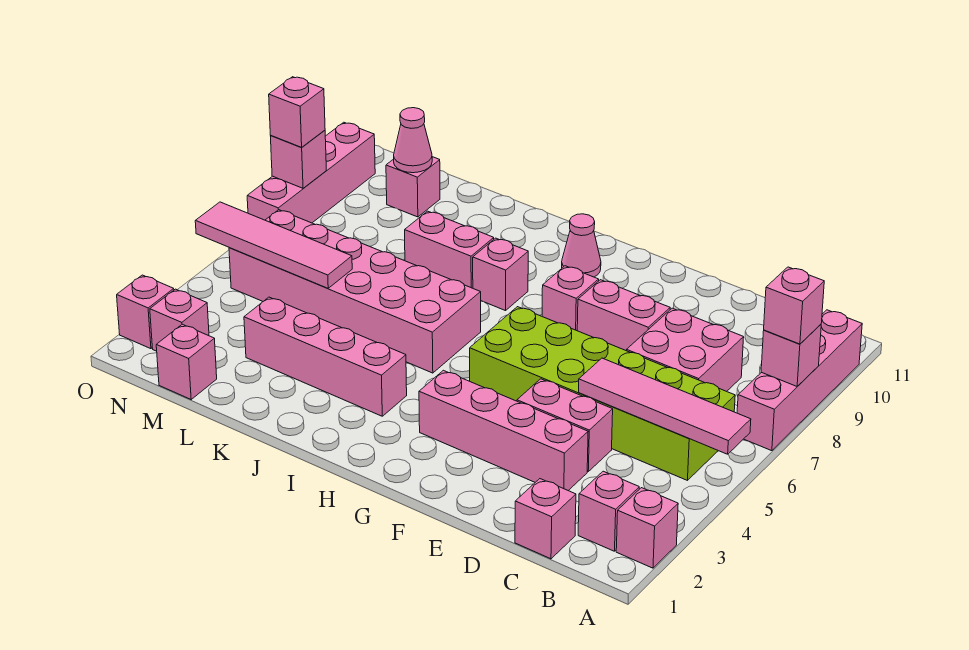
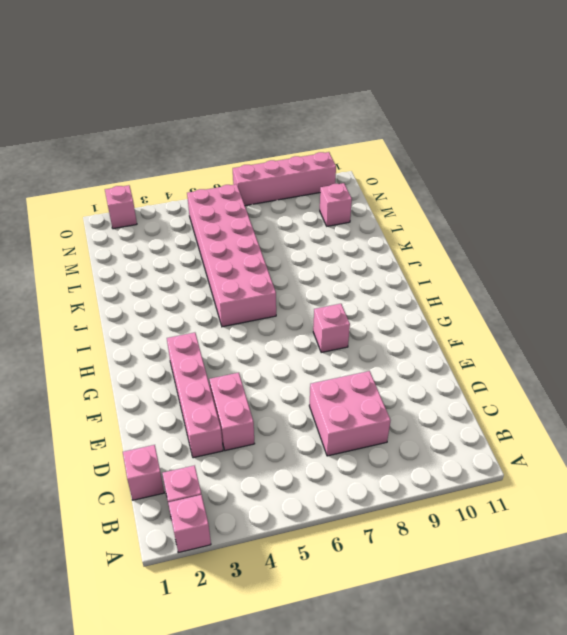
none -> pink brick A7:A10 level 1
none -> lime brick B5:G6 level 1
none -> pink brick E8:F8 level 1

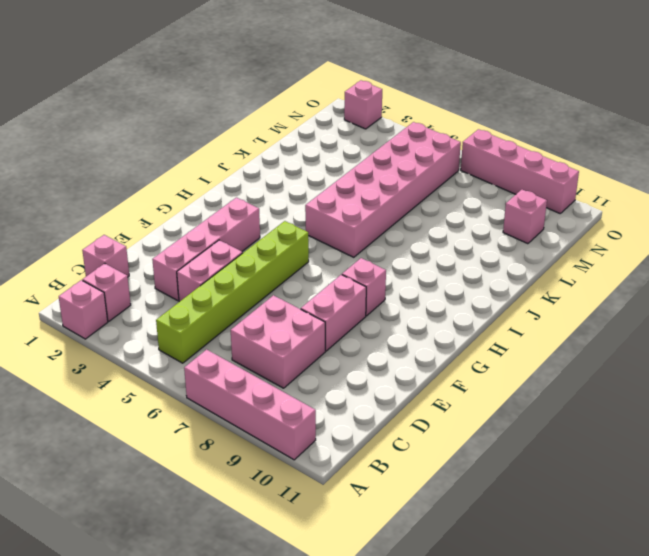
lime brick B5:G5 level 1 -> lime brick B5:G6 level 1
none -> pink cone H10 level 1
none -> pink brick I3:L3 level 1
none -> pink brick I8 level 1

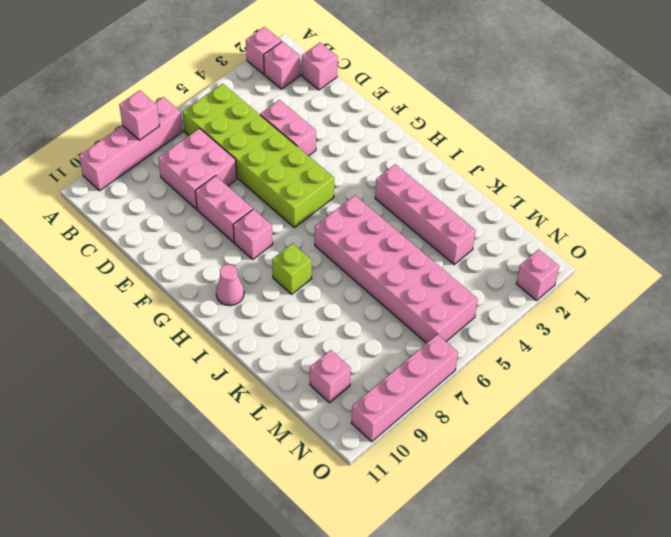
lime brick I8 level 1 -> pink brick I8 level 1
none -> pink brick D3:G3 level 1
none -> pink brick J8:K8 level 1
none -> pink brick M1 level 1

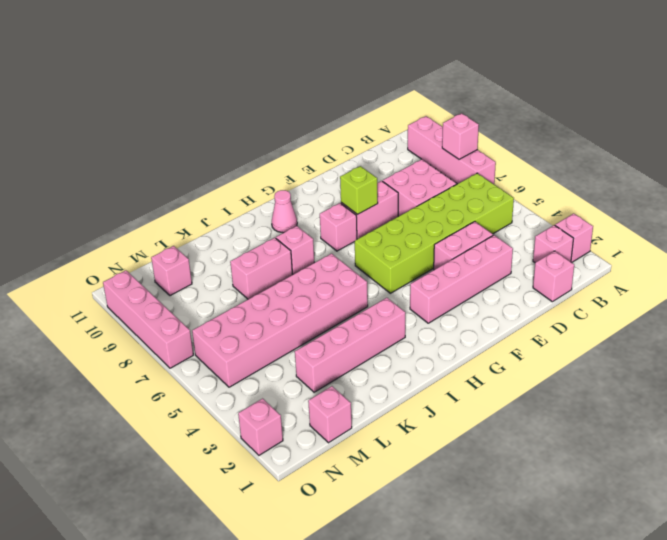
lime brick F8 level 2 -> none
none -> pink brick N2 level 1
none -> pink tile A5:D5 level 2
none -> pink tile L5:O5 level 2

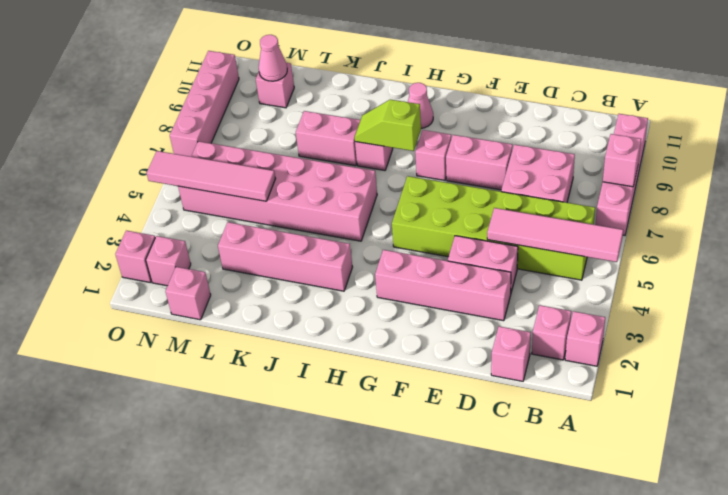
lime slope H8:I8 level 2 top H -> none
none -> pink brick O8 level 2
none -> pink brick A8 level 3
none -> pink brick O8 level 3

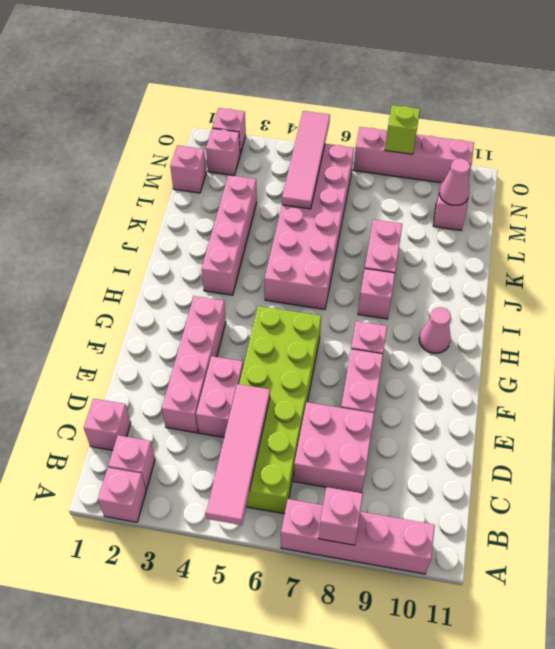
lime brick O8 level 2 -> pink brick O8 level 2
none -> pink brick A8 level 3
none -> pink brick O8 level 3

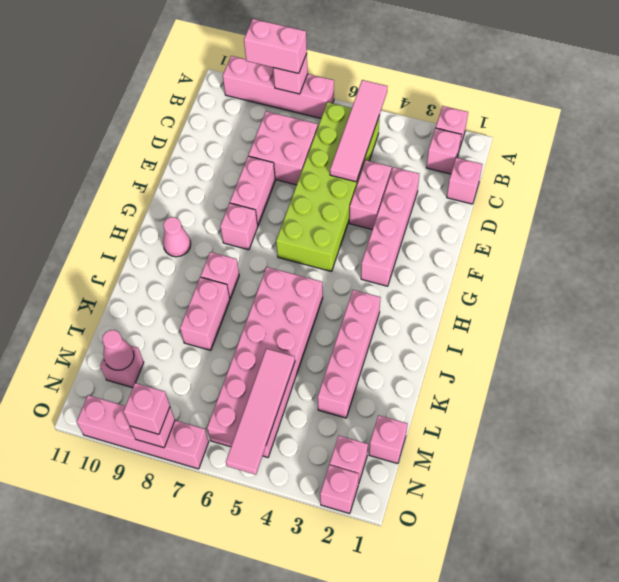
pink brick A8:A9 level 3 -> pink brick A8 level 3

